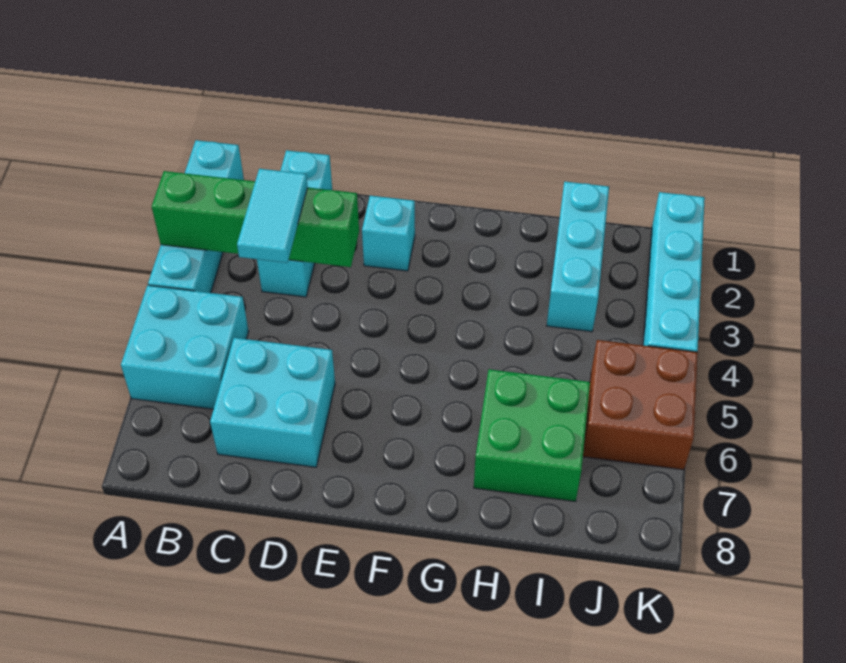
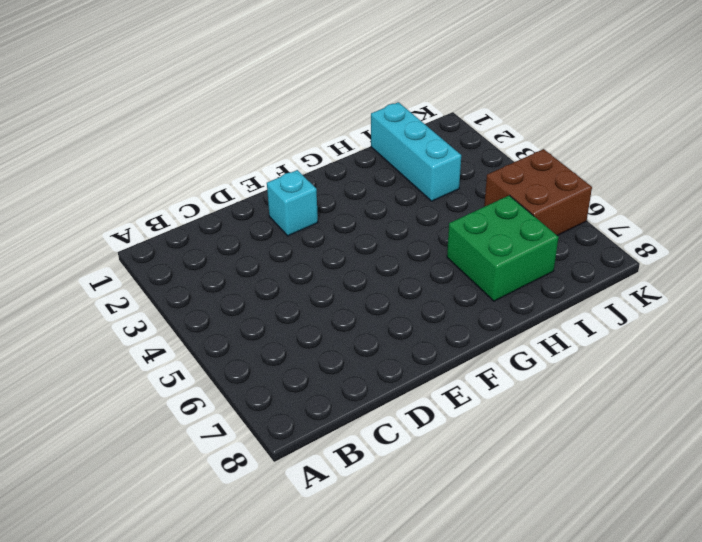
none -> cyan brick A1:A4 level 1
none -> cyan brick A5:B6 level 1

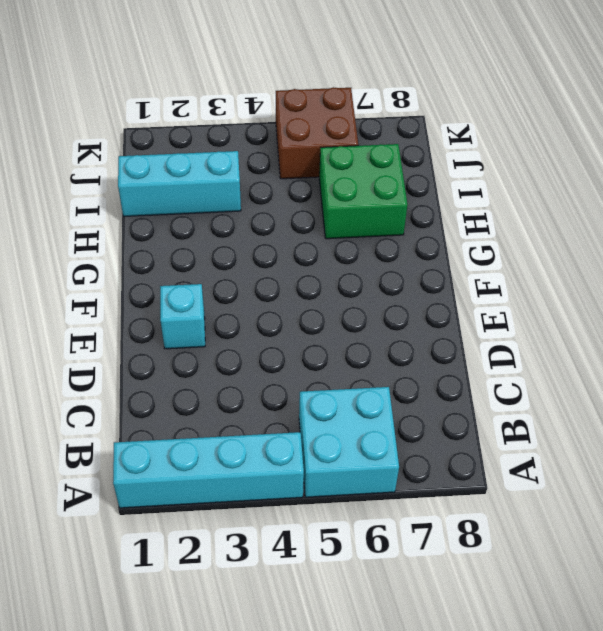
none -> cyan brick C1:C3 level 1
none -> cyan brick C6:D7 level 1

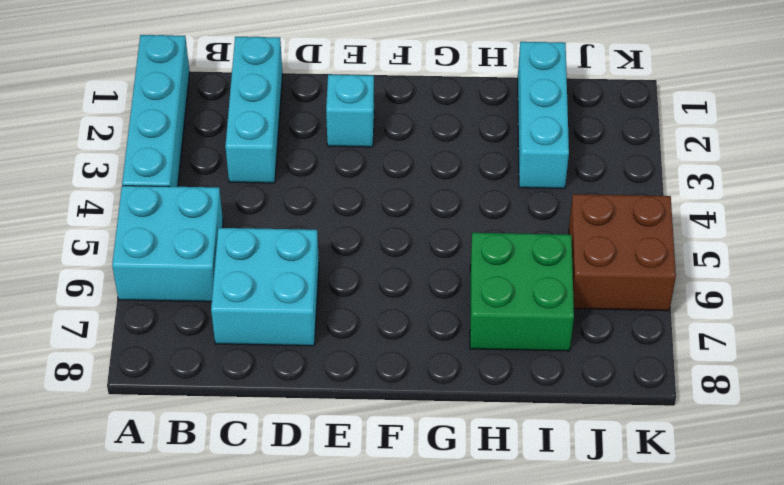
none -> cyan brick K1:K4 level 1
none -> green brick A3:D3 level 2

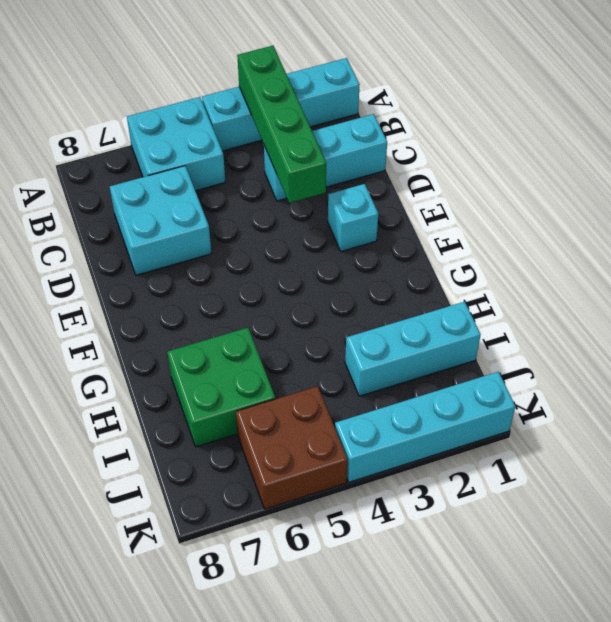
none -> cyan tile C3:C4 level 3

